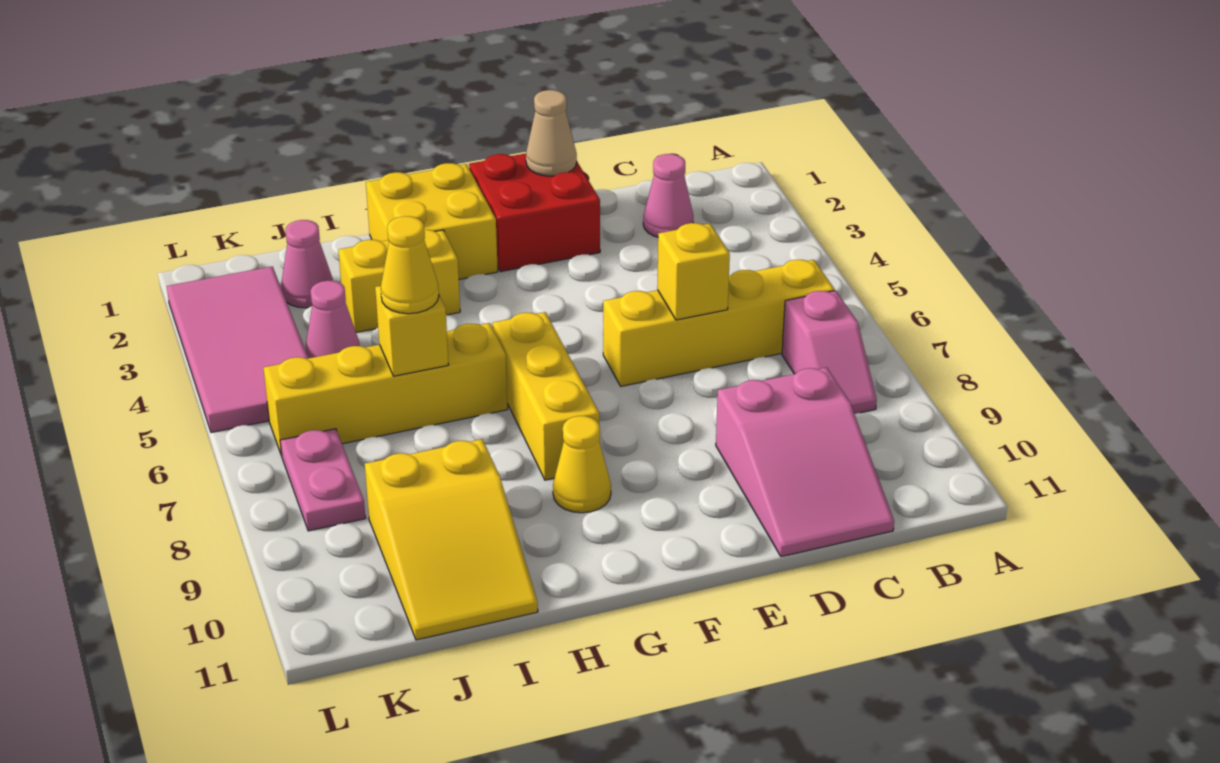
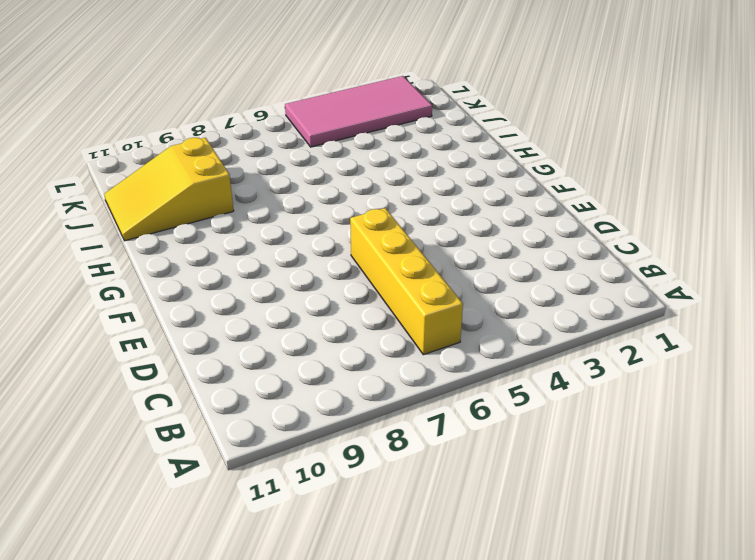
none -> pink slope B7:B8 level 1 top 7
none -> pink cone C2 level 1
none -> pink slope C9:D11 level 1 top 9

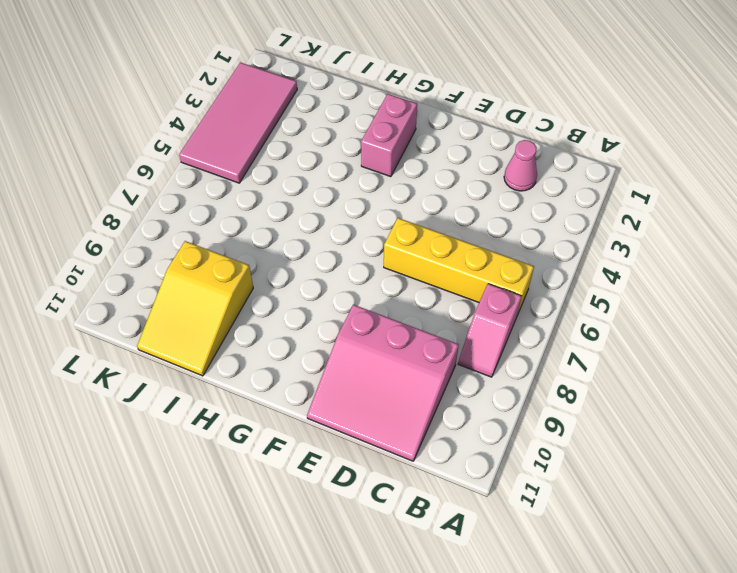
pink slope C9:E11 level 1 top 9 -> pink slope C9:D11 level 1 top 9
pink brick G2:G3 level 1 -> yellow brick G1:H2 level 1
none -> red brick E1:F2 level 1
none -> yellow brick G6:G8 level 1
none -> yellow cone G9 level 1

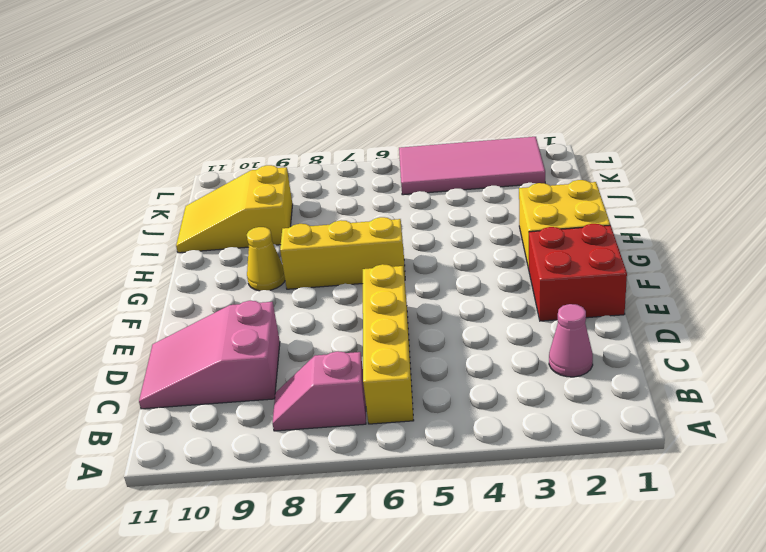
none -> yellow brick H3:I3 level 1
none -> yellow brick H6:K6 level 1
none -> pink cone J2 level 1

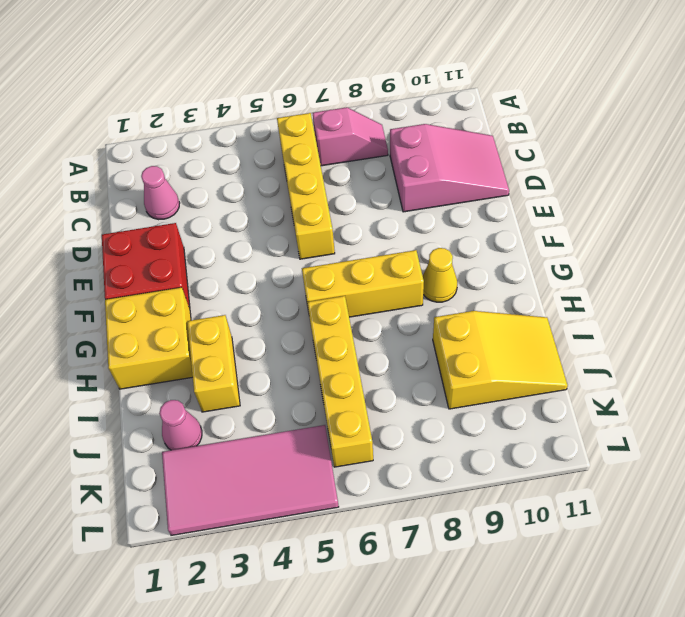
none -> pink cone J4 level 1
none -> pink plate K7:K8 level 1
none -> yellow brick D6 level 2

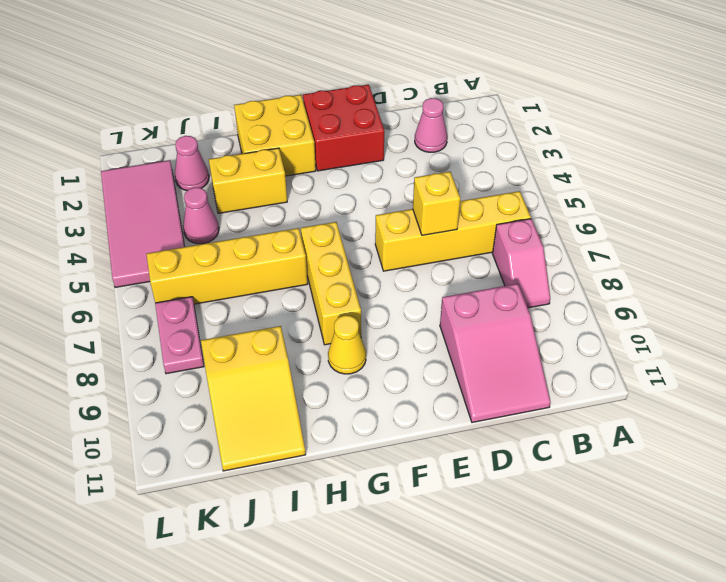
none -> tan cone E1 level 2
none -> yellow brick I6 level 2
none -> yellow cone I6 level 3

